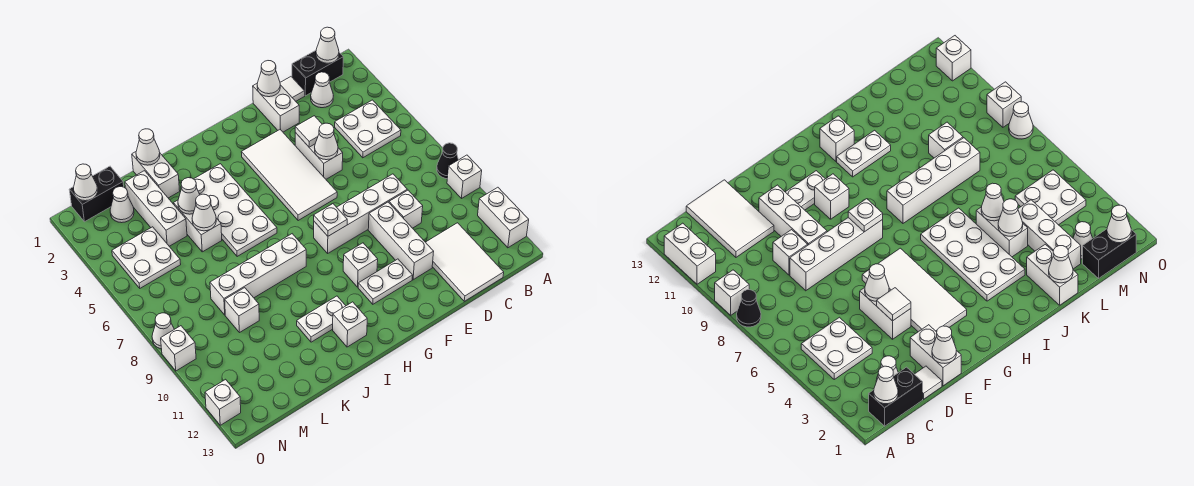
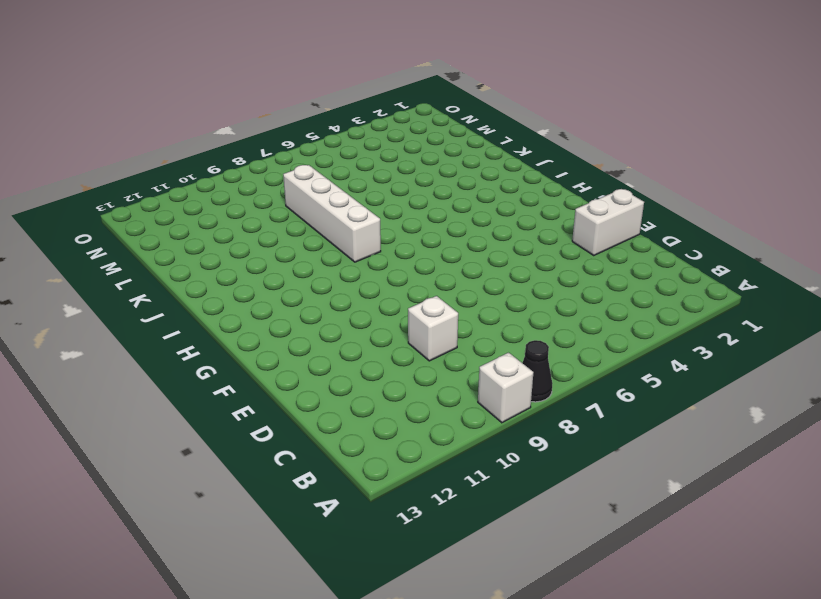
none -> white brick A11:A12 level 1
none -> black brick B1:C1 level 1
none -> white plate B4:C5 level 1
none -> white cone C2 level 1

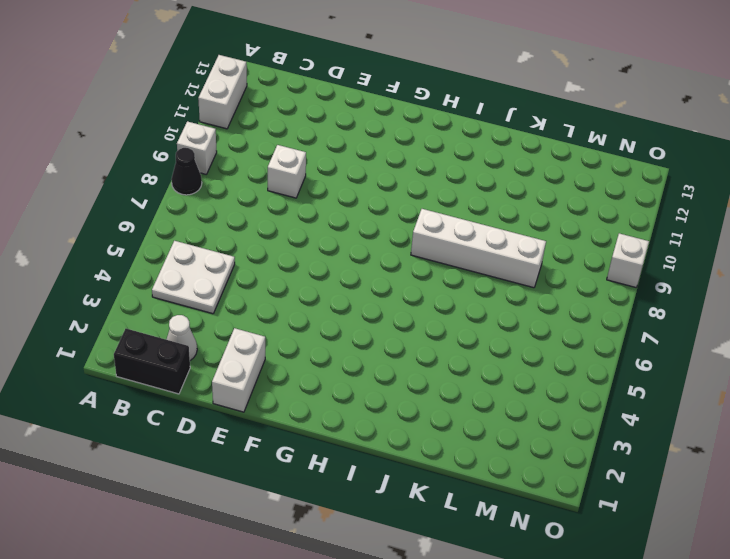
none -> white tile C11:D13 level 1
none -> white tile D1 level 1
none -> white brick D8:G8 level 1
none -> white brick E4:E5 level 1

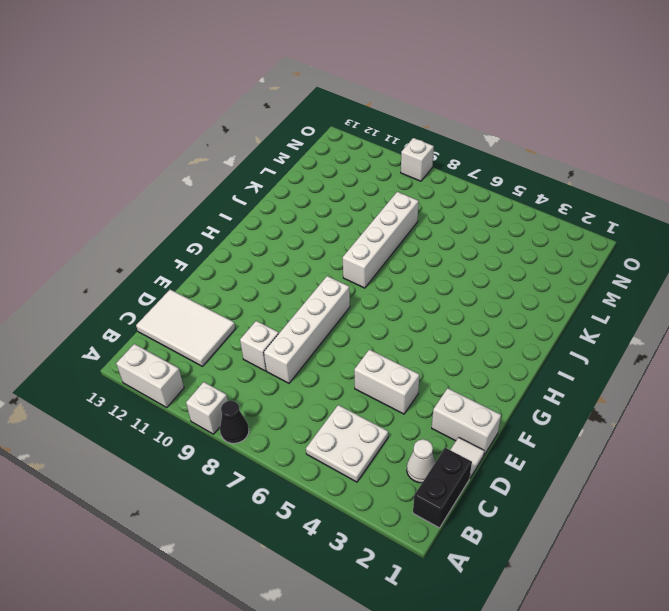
none -> white brick E9:E11 level 1
none -> white tile F3:G6 level 1
none -> white plate F11:G11 level 1
none -> white brick G10 level 1

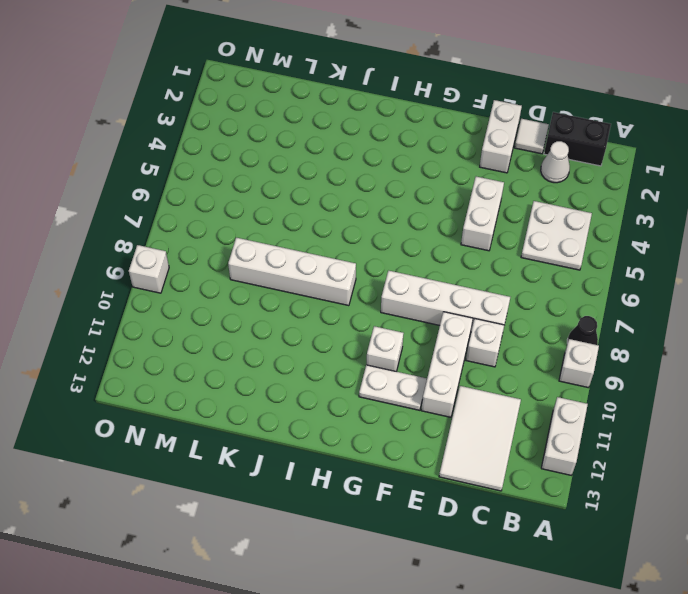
none -> white tile F3:G6 level 1
none -> white plate I3:J6 level 1
none -> white plate I11:J11 level 1
none -> white brick I12 level 1

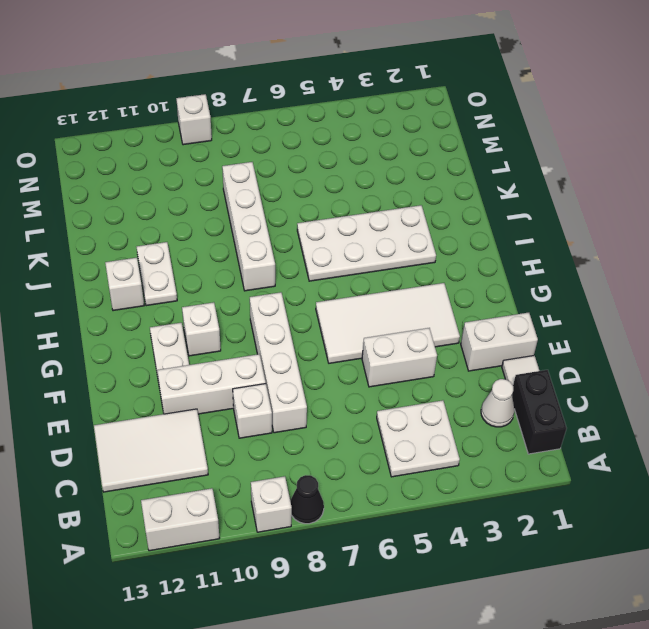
none -> white brick K1:K2 level 1
none -> white brick K4:K5 level 1
none -> white brick L2:L4 level 1
none -> white brick L9 level 1

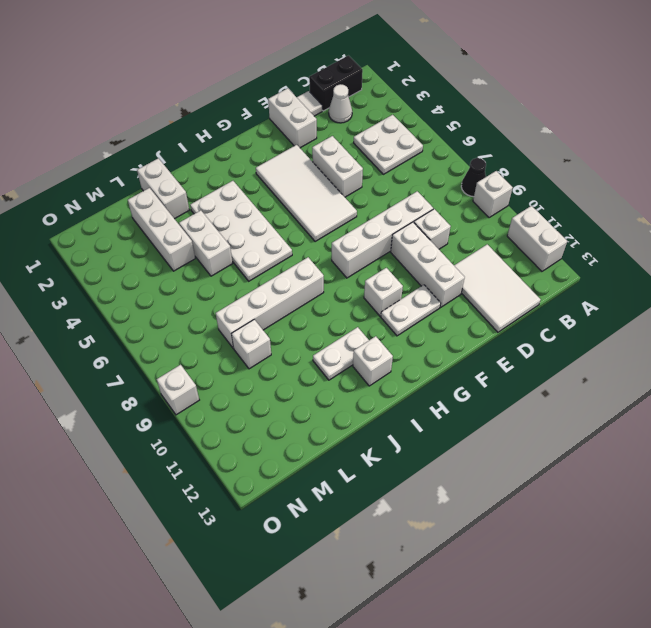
none -> black brick M1:N1 level 1
none -> white cone M2 level 1
none -> white plate M4:N5 level 1
none -> white cone O8 level 1

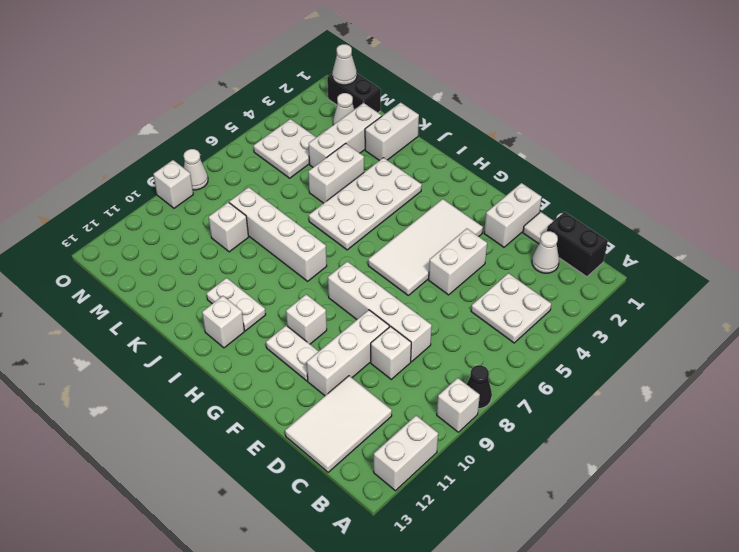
none -> white brick O12 level 1
none -> white cone B1 level 2
none -> white cone E1 level 2
none -> white tile E4 level 2

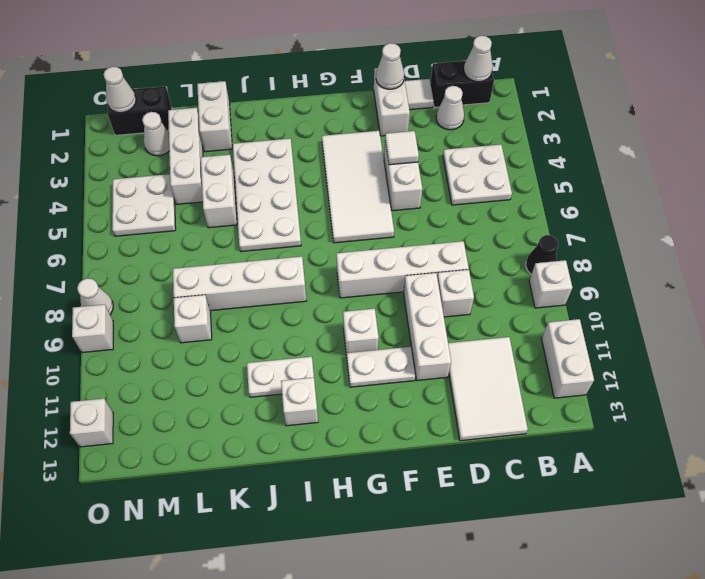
none -> white cone E5 level 2
none -> white plate G8 level 2
none -> white cone K1 level 2
none -> white cone K4 level 2

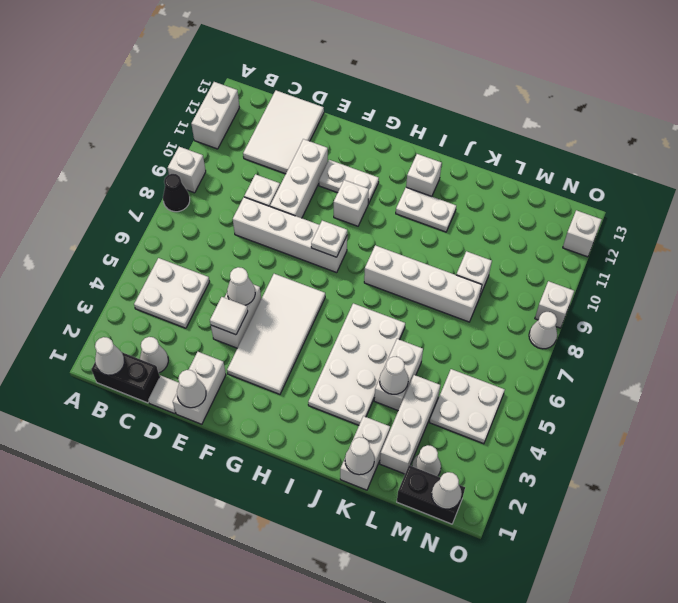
none -> white cone K5 level 2

